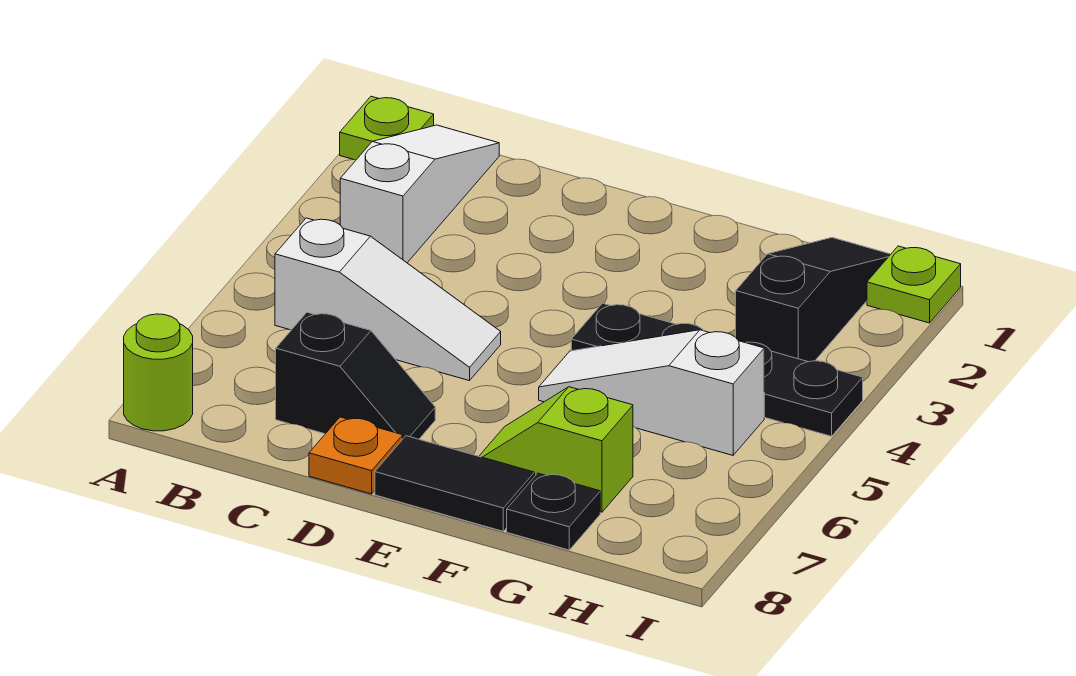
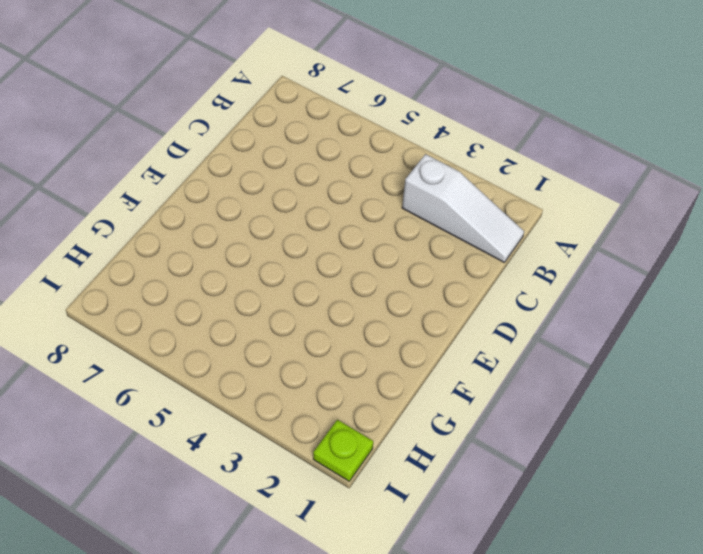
none -> lime plate A1 level 1
none -> lime round brick A8 level 1
none -> white slope B5:D5 level 1 top B

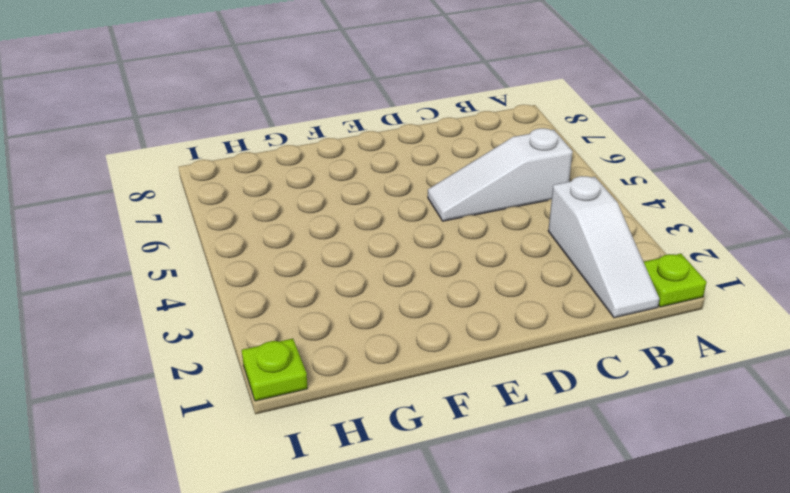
none -> lime round brick A8 level 1
none -> black slope C7:D7 level 1 top C
none -> orange plate D8 level 1

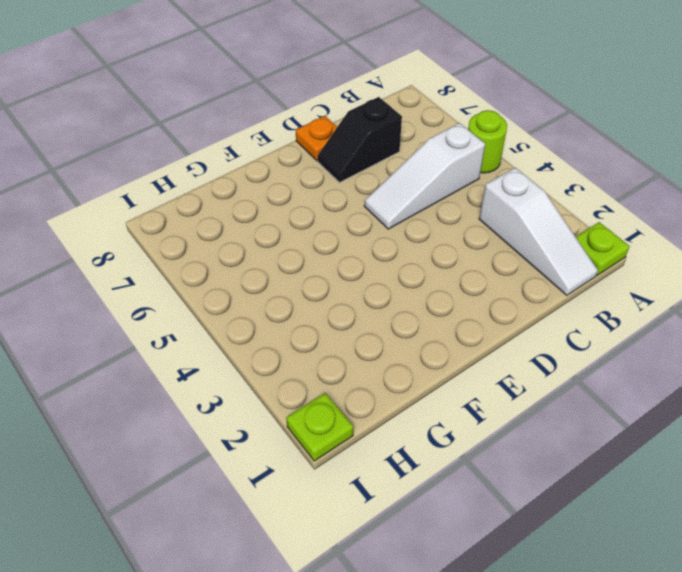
lime round brick A5 level 1 -> lime round brick A8 level 1
none -> black tile E8:F8 level 1
none -> black plate F4:I4 level 1
none -> white slope F5:H5 level 1 top H

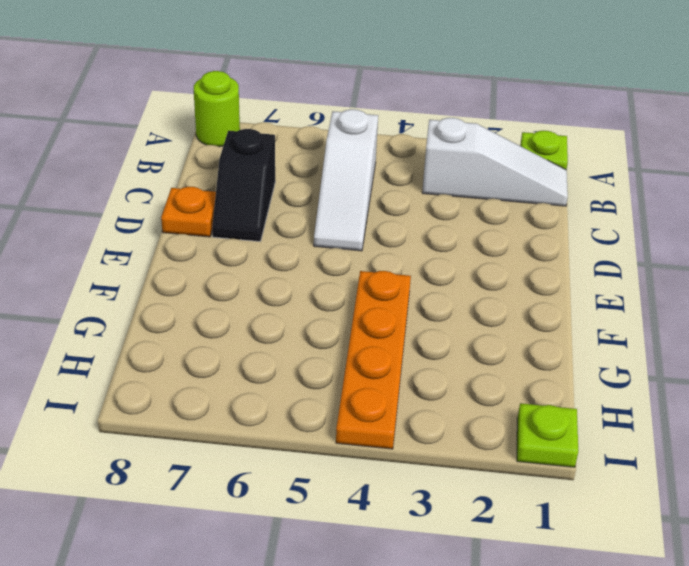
orange plate F4:I4 level 1 -> black plate F4:I4 level 1
none -> black tile E8:F8 level 1
none -> white slope F5:H5 level 1 top H
none -> lime slope F7:G7 level 1 top G

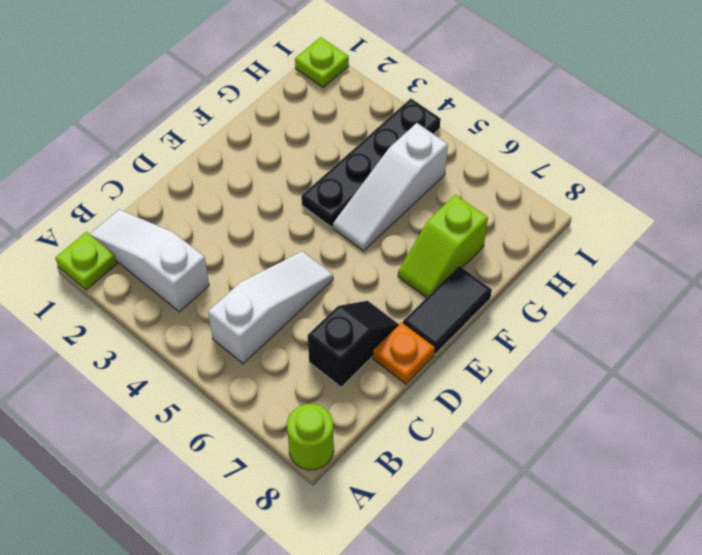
none -> black plate G8 level 1
none -> black slope H1:H3 level 1 top 3

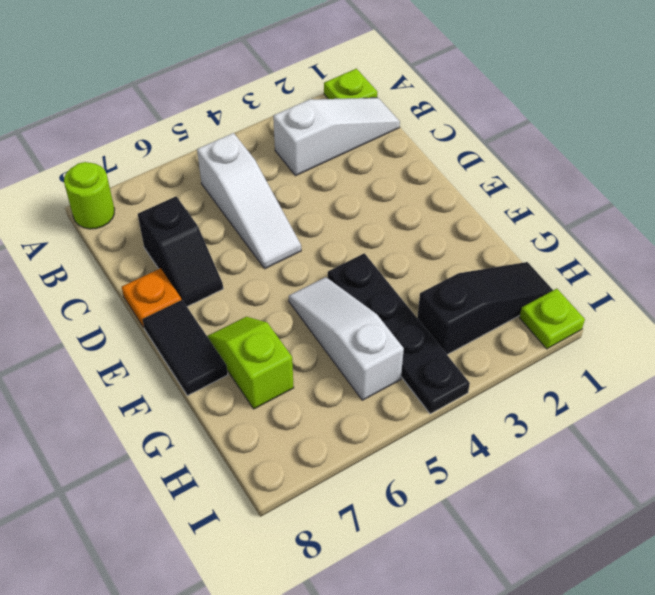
none -> black plate G8 level 1

